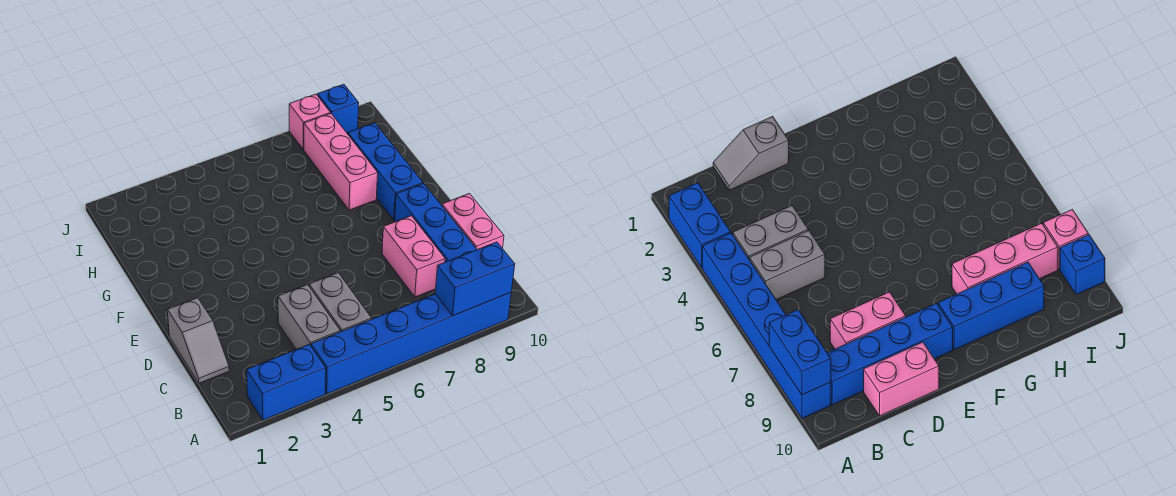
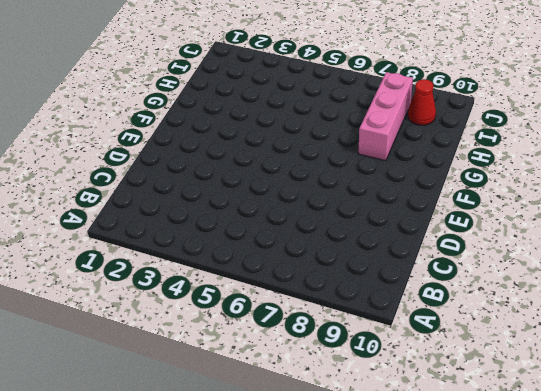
red cone I9 level 1 -> none
none -> blue brick A2:A3 level 1
none -> blue brick A4:A9 level 1
none -> grey brick B4:C4 level 1

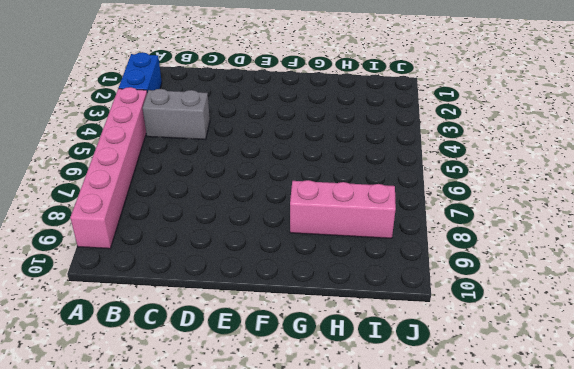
pink brick A4:A9 level 1 -> blue brick A4:A9 level 1
none -> grey brick B5:C5 level 1
none -> blue brick B9:E9 level 1
none -> grey slope C1:D1 level 1 top D

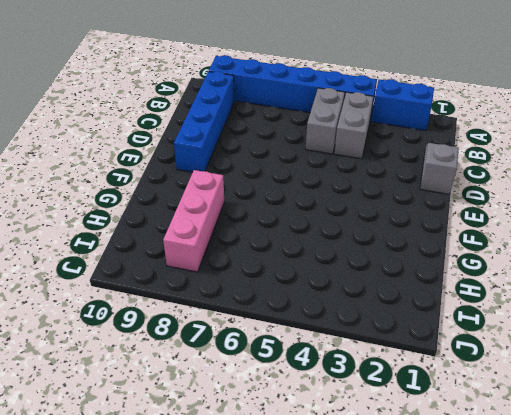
none -> pink brick C8:D8 level 1
none -> pink brick C10:D10 level 1
none -> blue brick F9:H9 level 1

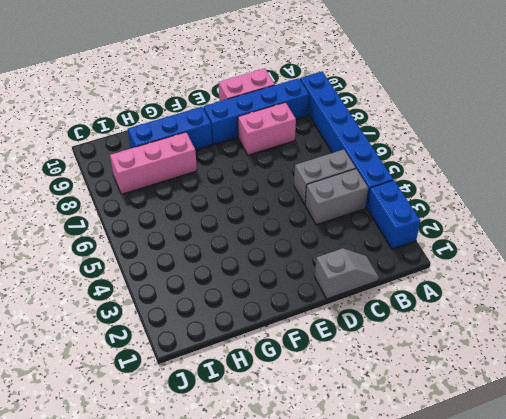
none -> pink brick J8 level 1
none -> blue brick J9 level 1
none -> blue brick A8:A9 level 2

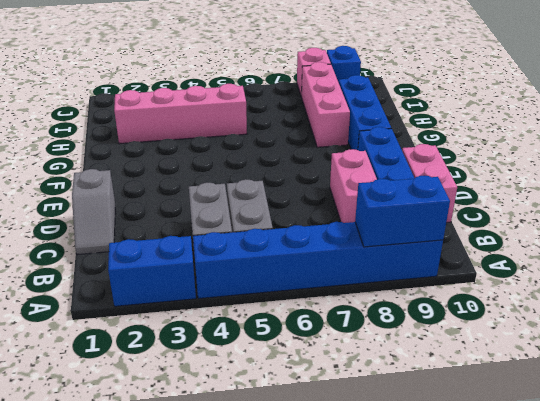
pink brick H2:H5 level 1 -> none

